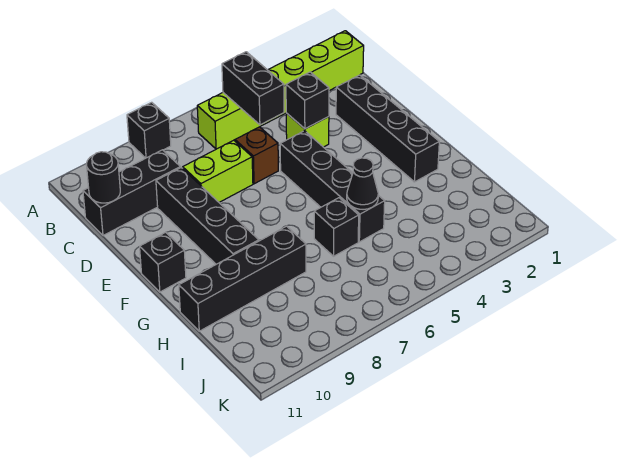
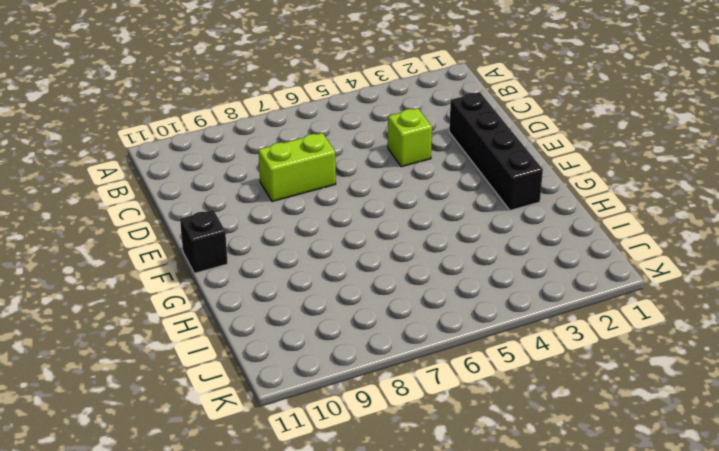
none -> black brick A8 level 1
none -> lime brick B1:B6 level 1
none -> black brick C9:C11 level 1

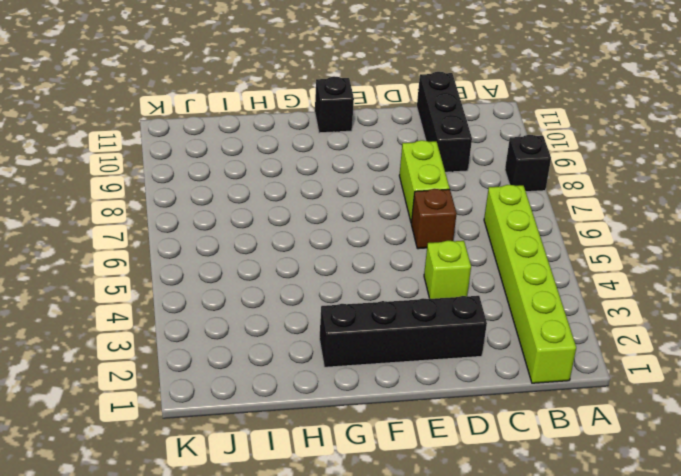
none -> black brick D9:G9 level 1
none -> black brick E5:H5 level 1
none -> black brick H6 level 1

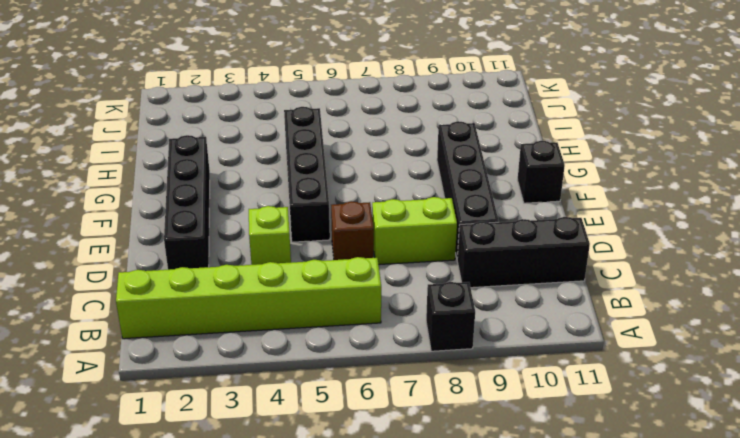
none -> black brick H6 level 1
none -> black brick H8:H11 level 1
none -> black brick B5:C5 level 2

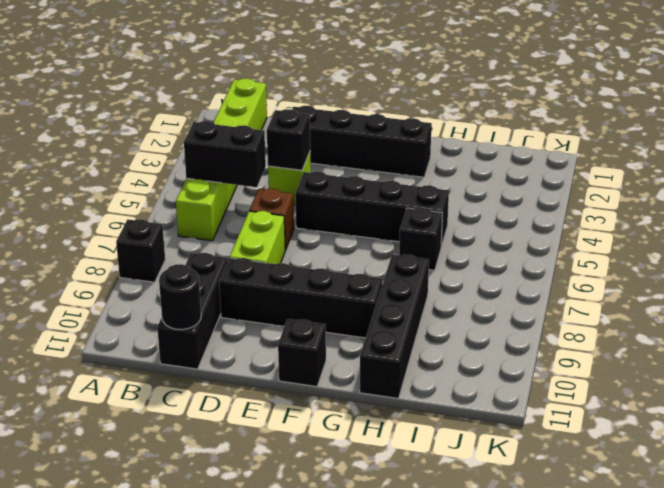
none -> black cone H5 level 2

